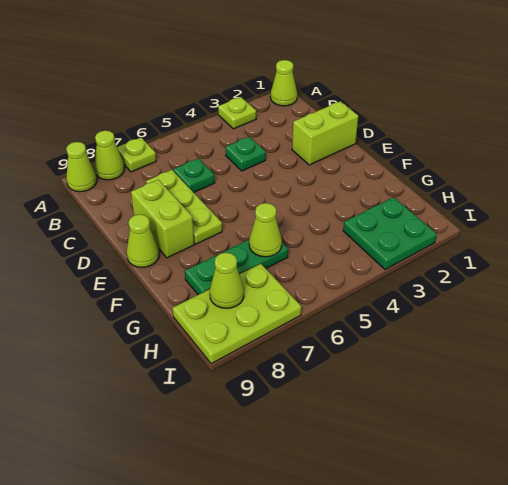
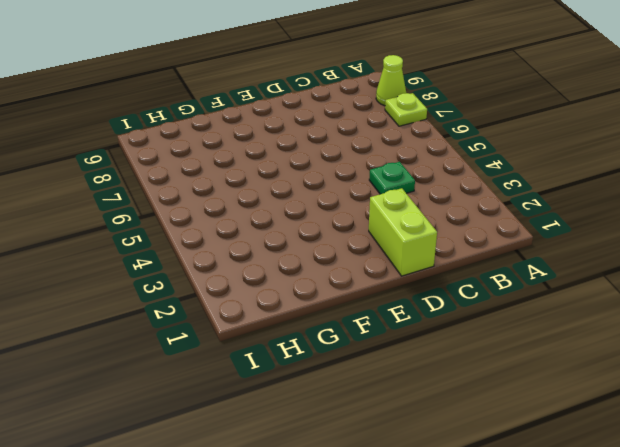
none -> lime cone A1 level 1
none -> lime plate A3 level 1
none -> lime cone A9 level 1

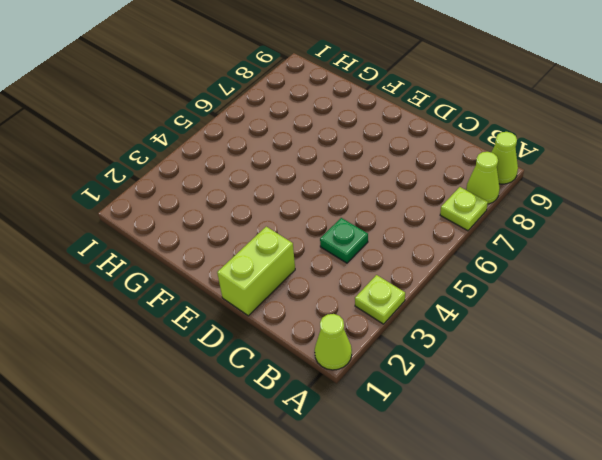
none -> green plate C6 level 1
none -> lime plate C7:E7 level 1
none -> lime brick D8:E8 level 1

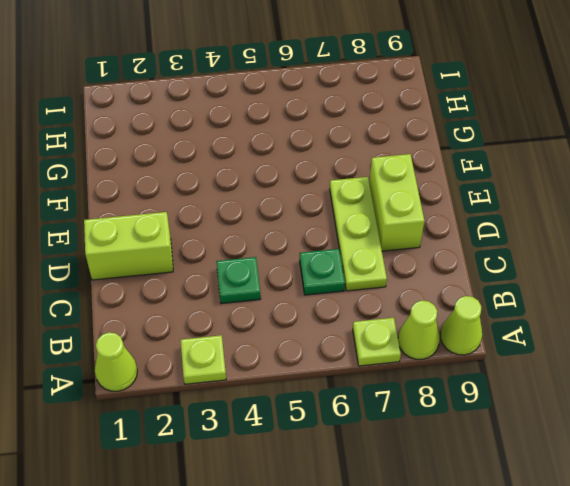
none -> lime cone E9 level 1
none -> green plate G6:G8 level 1
none -> green plate H2:I3 level 1

